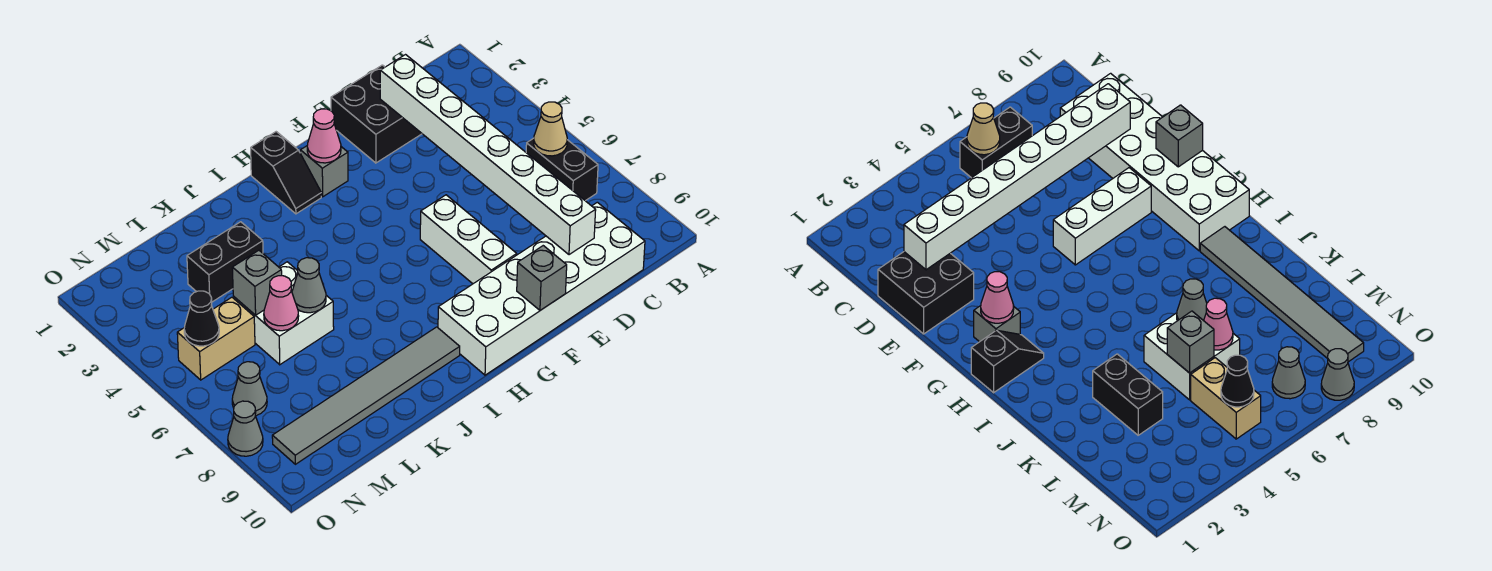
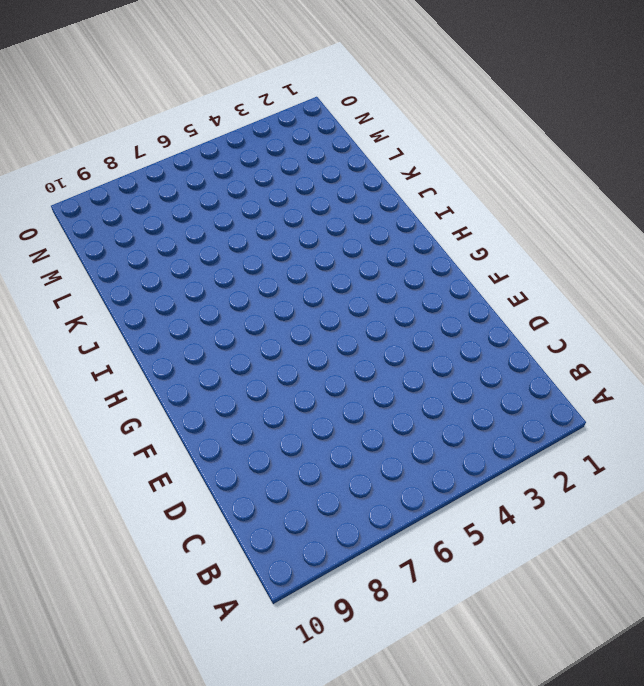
none -> black brick B6:B7 level 1
none -> white brick C9:H10 level 1
none -> black brick D1:E2 level 1

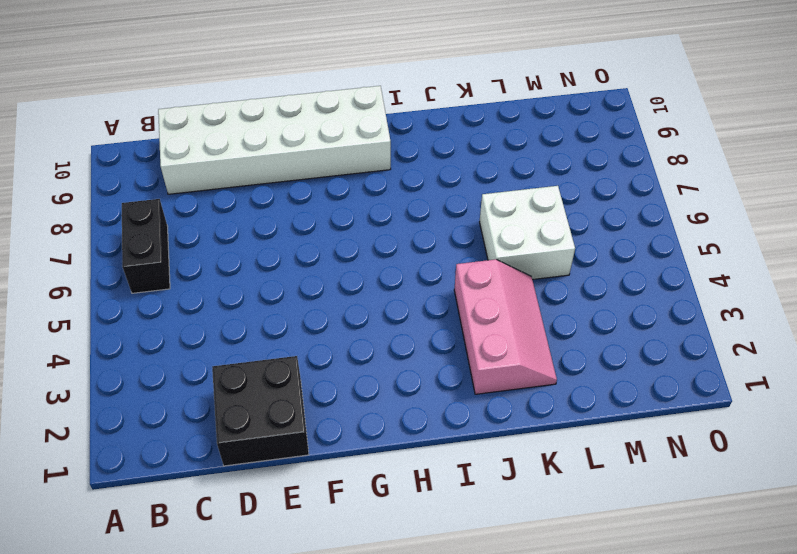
pink slope J2:K4 level 1 top J -> black brick K3:L3 level 1
none -> white brick F6:F8 level 1
none -> grey brick G2 level 1
none -> black slope H1:H2 level 1 top 1

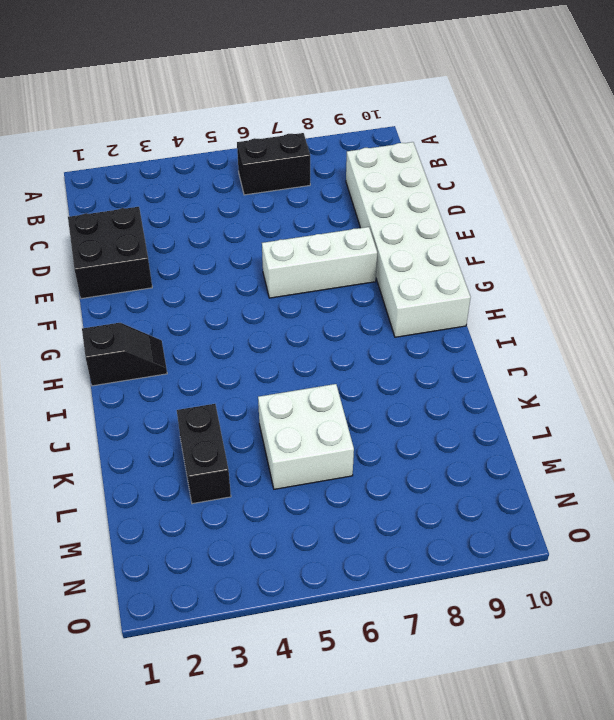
none -> grey brick G2 level 1
none -> grey tile I9:N9 level 1
none -> tan brick M5:N5 level 1

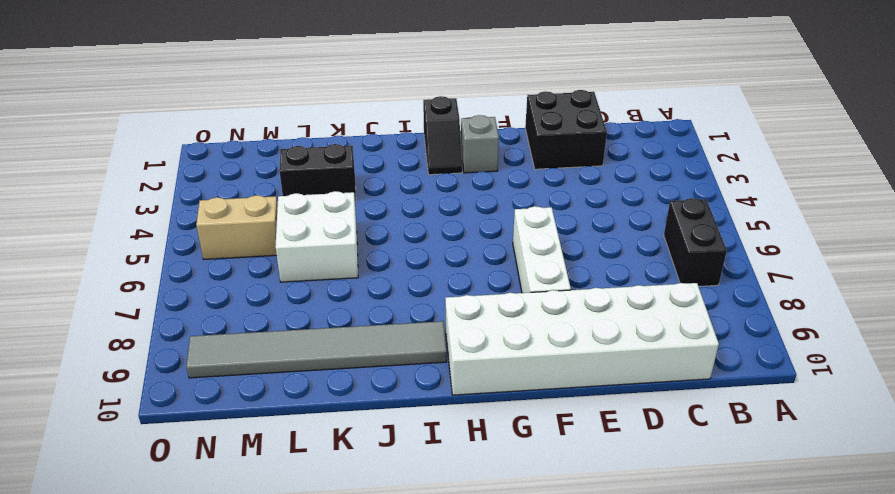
none -> grey cone N7 level 1
none -> grey cone O8 level 1
none -> tan cone B6 level 2

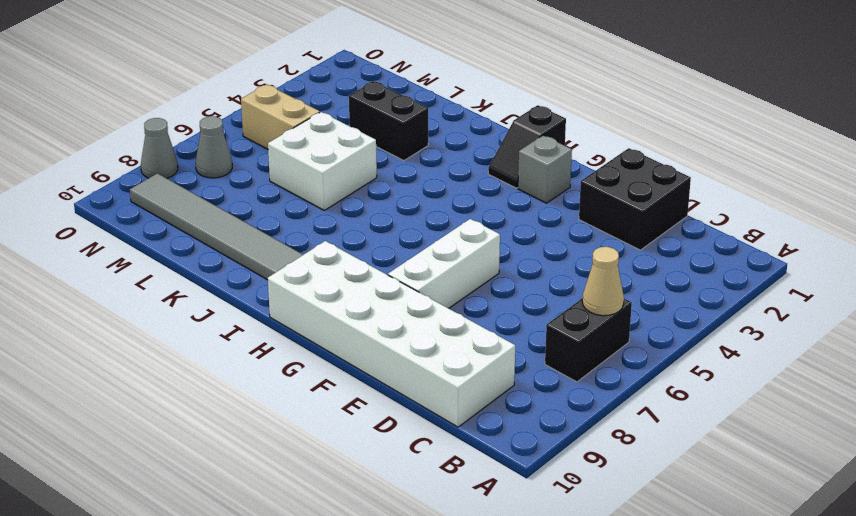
none -> white brick D2:D9 level 2
none -> grey brick F10 level 2
none -> pink cone G2 level 2

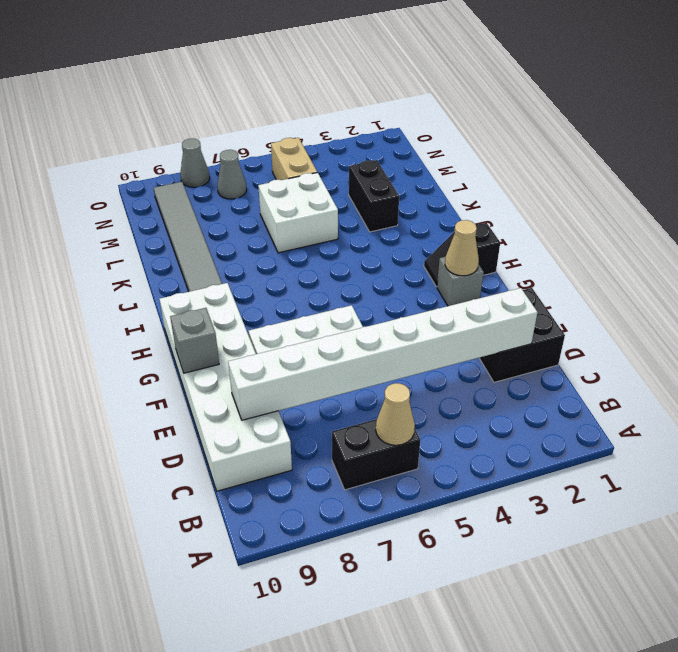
tan cone G2 level 2 -> pink cone G2 level 2
none -> grey cone K6 level 2
none -> grey brick L5 level 2
none -> pink cone L6 level 2

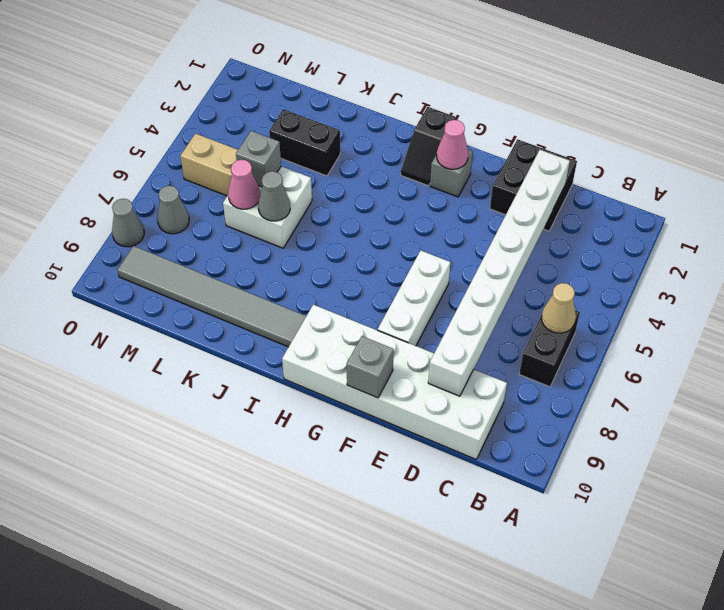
none -> black cone N5 level 2

